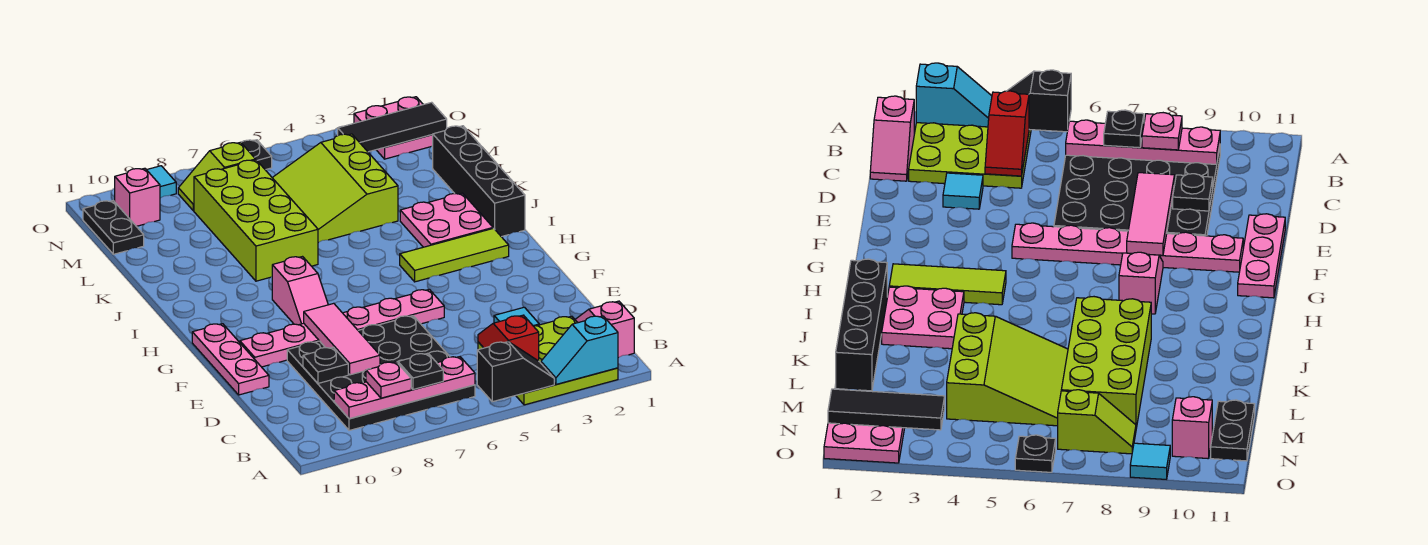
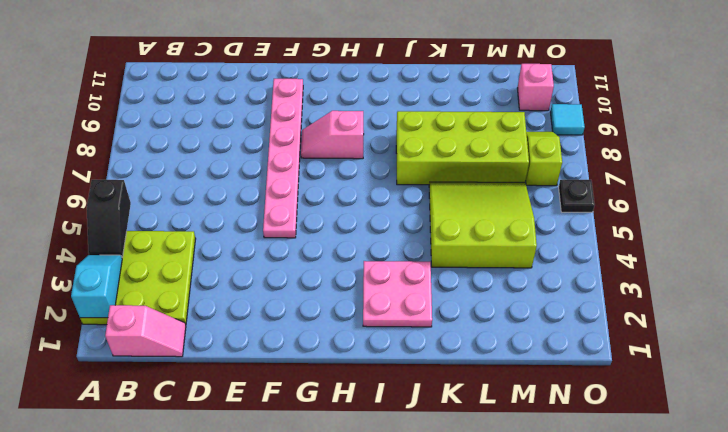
none -> black plate B6:E9 level 1
none -> cyan tile D3 level 1
none -> pink plate E11:G11 level 1

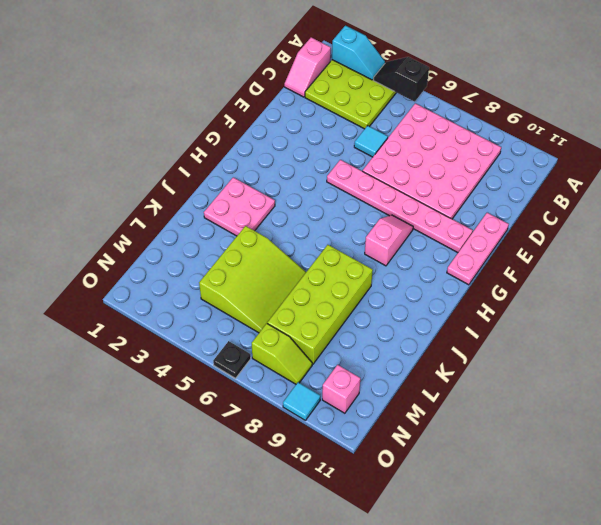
pink plate B6:E9 level 1 -> black plate B6:E9 level 1
cyan tile D5 level 1 -> cyan tile D3 level 1
none -> lime tile H2:H4 level 1
none -> black brick I1:L1 level 1
none -> black plate M11:N11 level 1

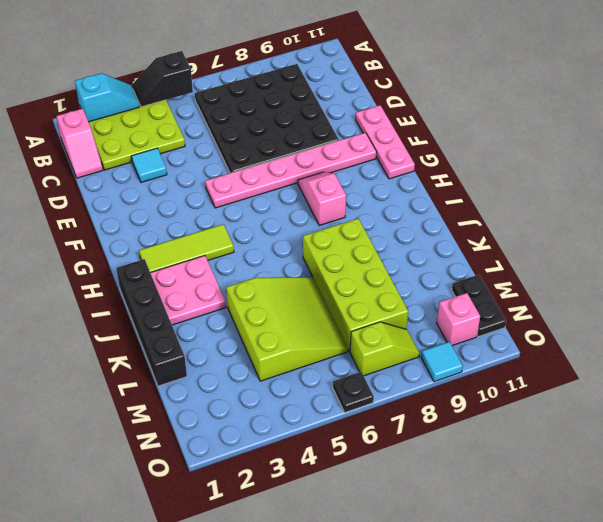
none -> pink plate N1:O2 level 1
none -> red slope B4:C4 level 2 top B
none -> pink plate B6:B9 level 2

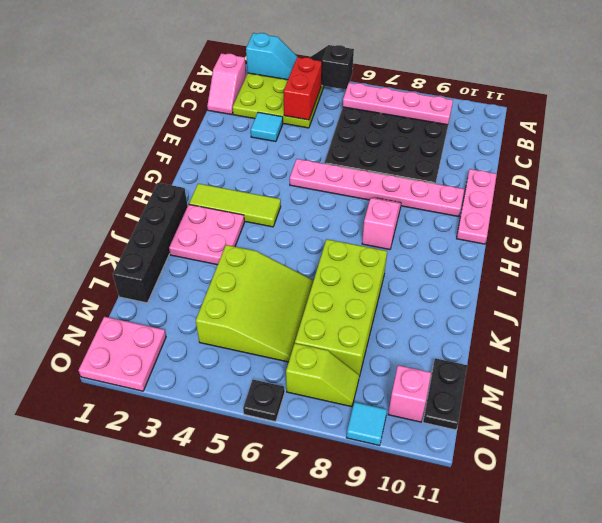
red brick B4:C4 level 2 -> red slope B4:C4 level 2 top B
none -> pink tile D8:F8 level 2
none -> black plate D9 level 2
none -> black tile N1:N3 level 2

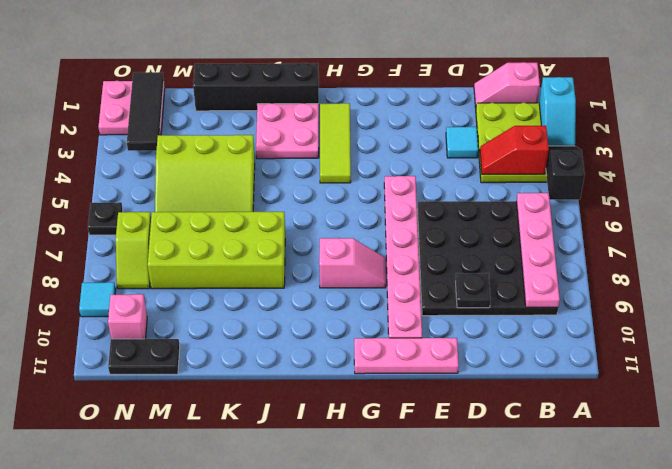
none -> pink tile D8:F8 level 2
none -> black plate B7 level 3
none -> pink plate B8 level 3

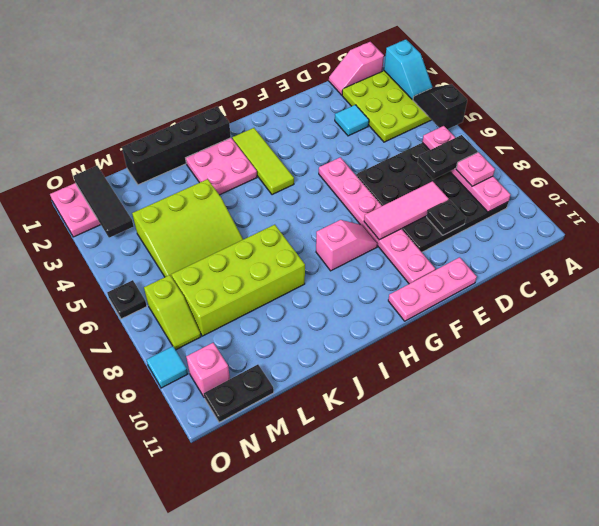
black plate B7:C7 level 3 -> black plate B7 level 3
none -> red slope B4:C4 level 2 top B

